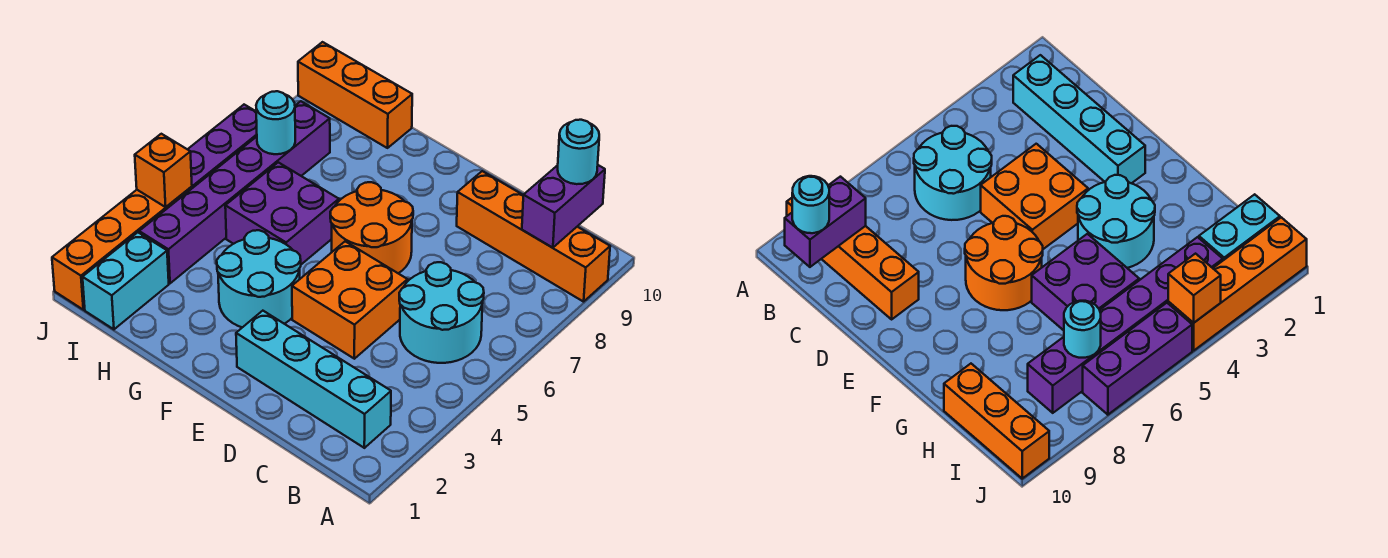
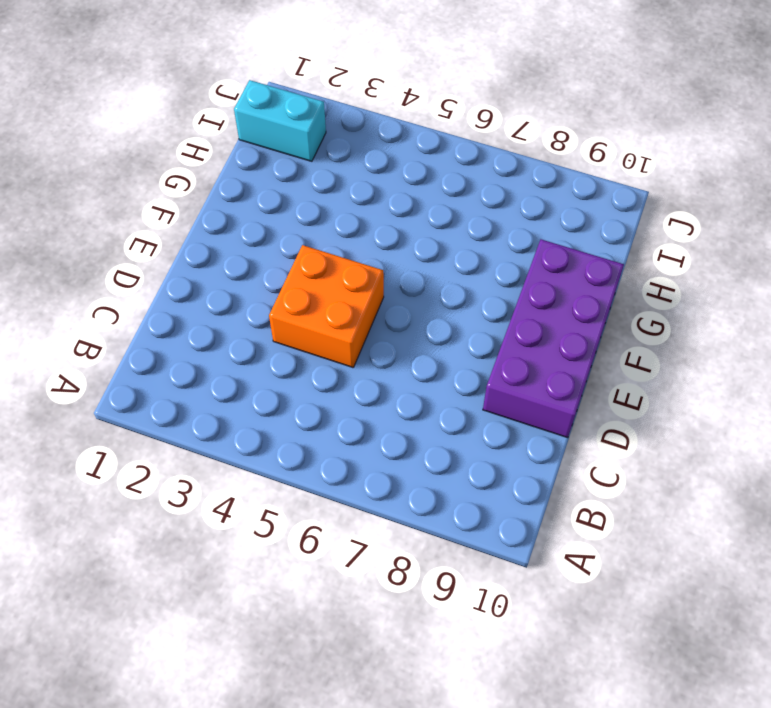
purple brick D9:G10 level 1 -> orange brick A9:D9 level 1
none -> cyan brick B2:E2 level 1
none -> cyan round brick B5:C6 level 1
none -> orange round brick E6:F7 level 1

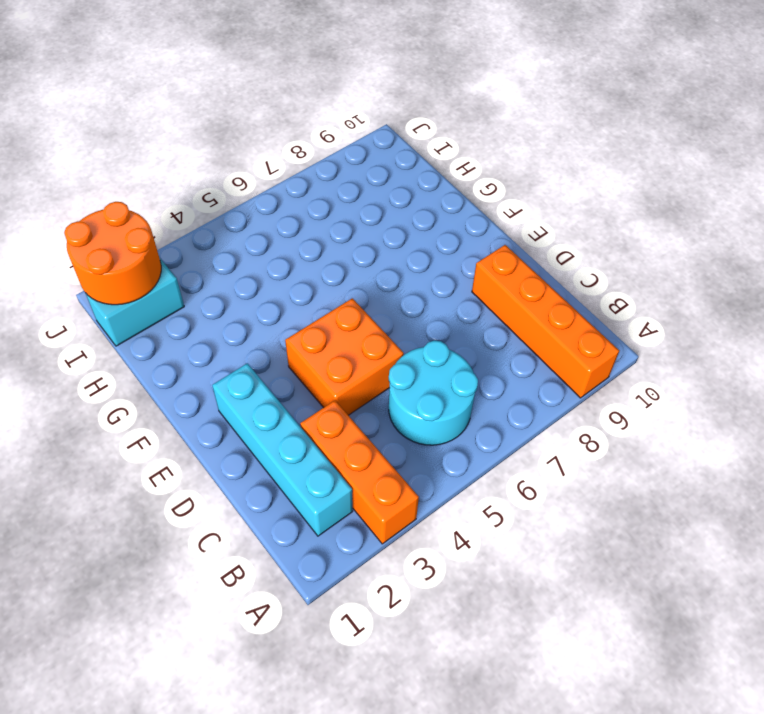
orange brick A3:C3 level 1 -> orange brick H10:J10 level 1
orange round brick I1:J2 level 2 -> orange round brick E6:F7 level 1
none -> cyan round brick F3:G4 level 1
none -> purple brick G5:H6 level 1
none -> purple brick I3:I8 level 1

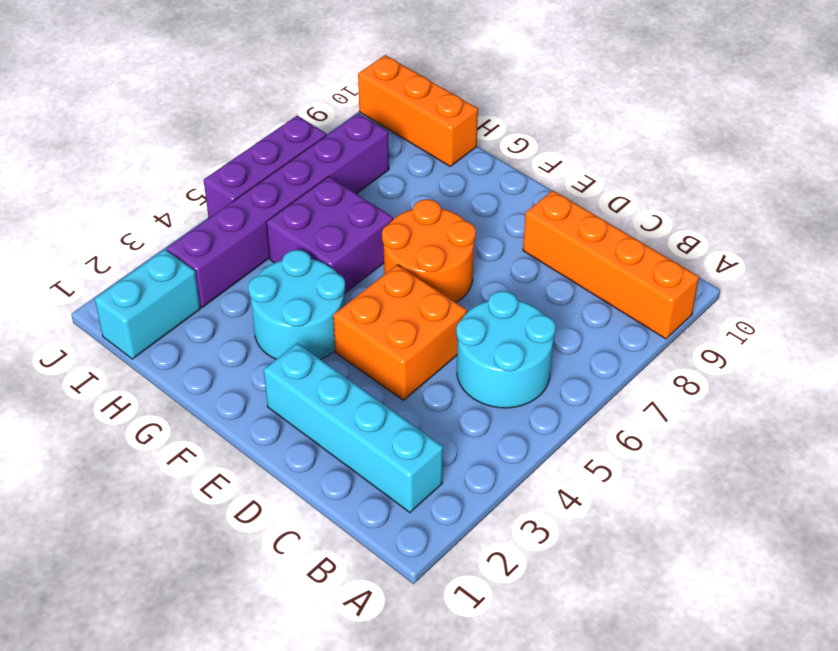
none -> orange brick J1:J4 level 1
none -> purple brick B9:B10 level 2
none -> cyan round brick I7 level 2

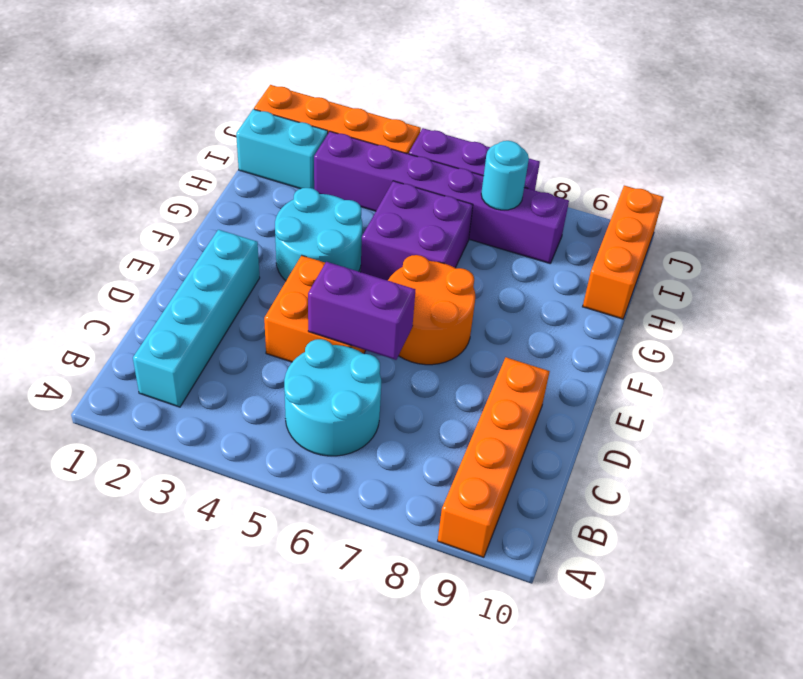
purple brick D5:D6 level 2 -> purple brick B9:B10 level 2
none -> orange brick J4 level 2
none -> cyan round brick B10 level 3

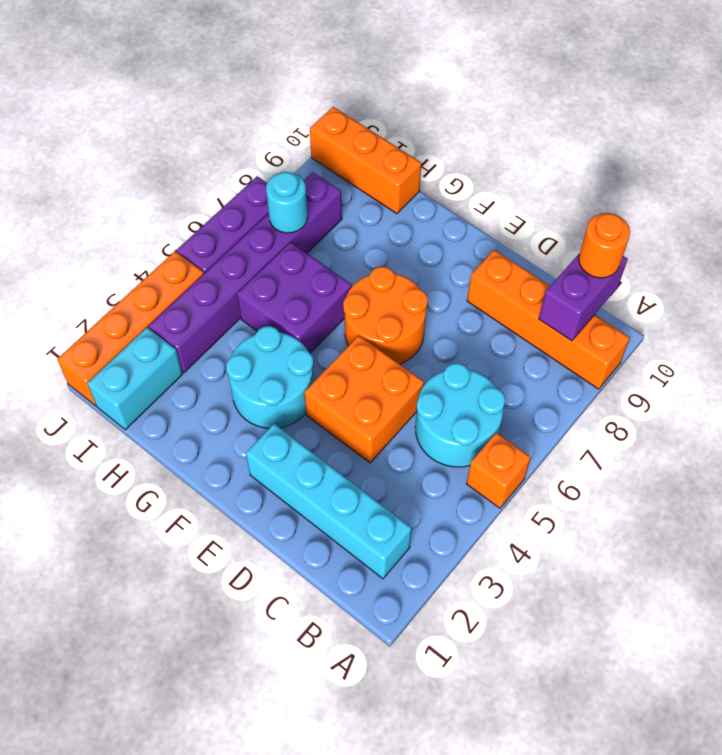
orange brick A5 level 1 -> orange brick J4 level 2
orange round brick B10 level 3 -> cyan round brick B10 level 3

